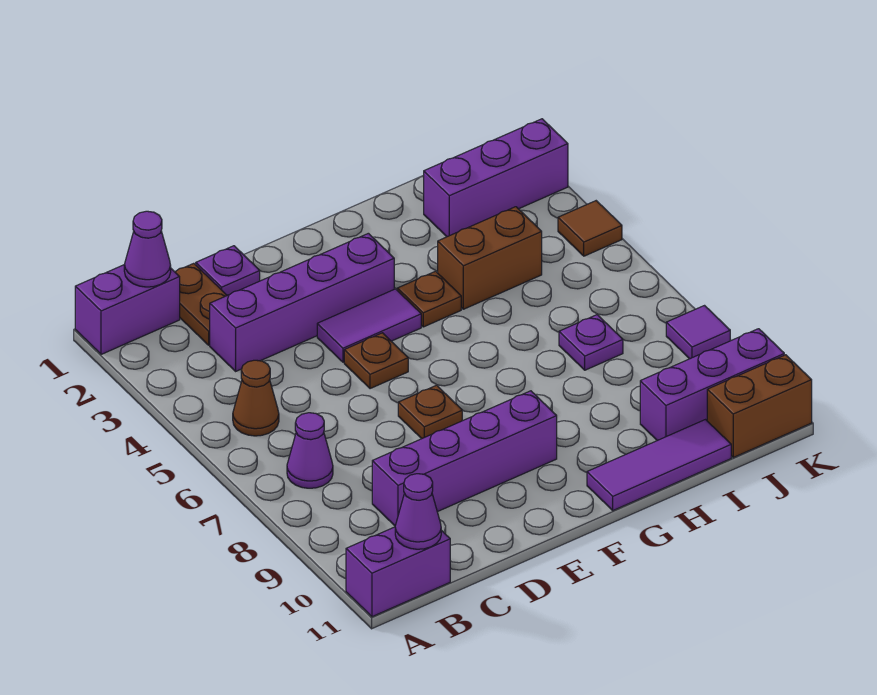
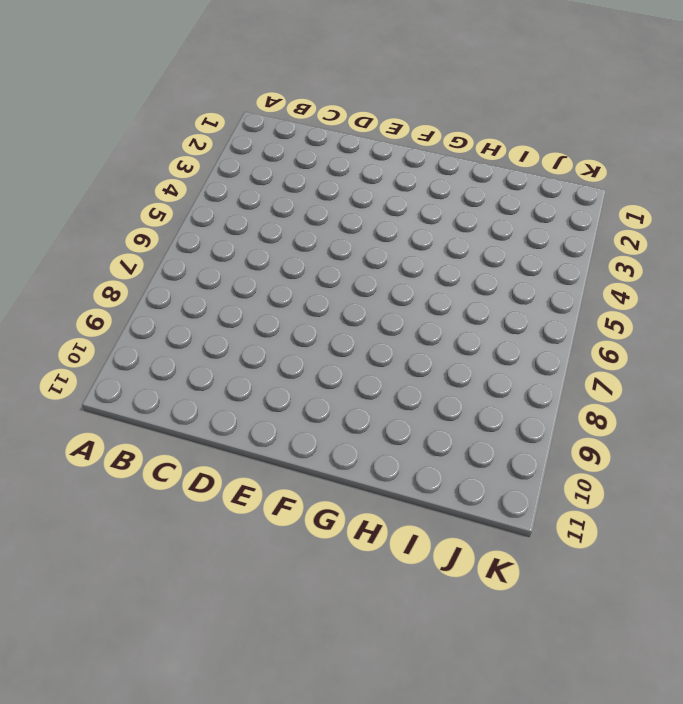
none -> purple brick A1:B1 level 1
none -> purple brick A11:B11 level 1
none -> brown cone B5 level 1

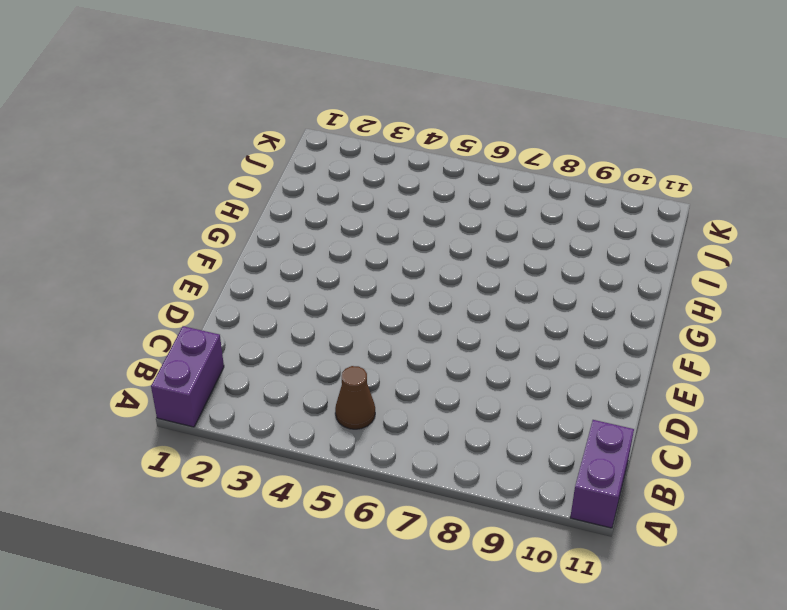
none -> purple cone B7 level 1
none -> brown plate C1:C2 level 1
none -> purple brick C3:F3 level 1

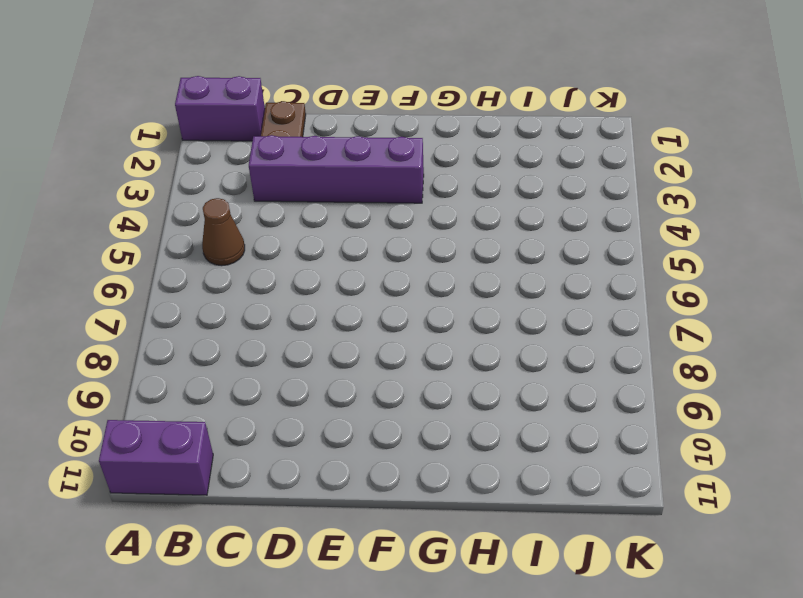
none -> purple cone B7 level 1
none -> purple brick C9:F9 level 1
none -> purple plate D1 level 1

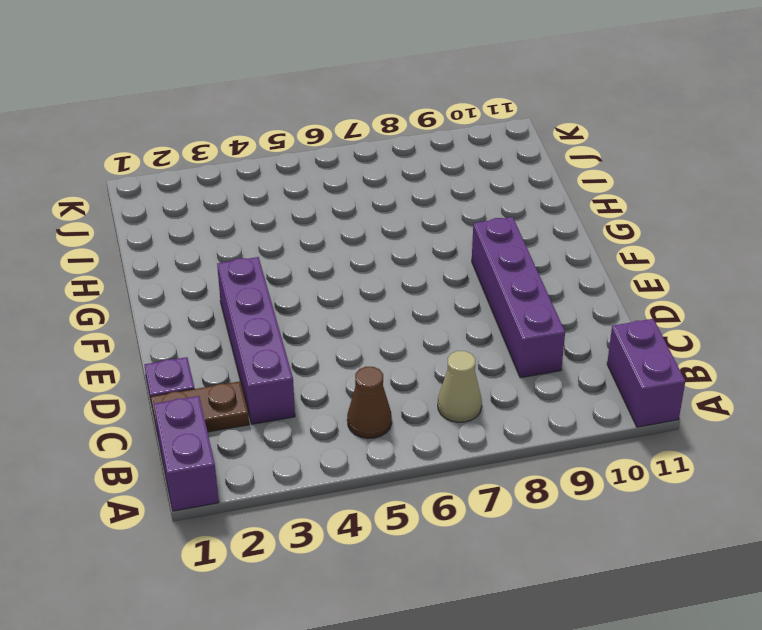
tan cone B7 level 1 -> purple cone B7 level 1
none -> purple tile E4:F4 level 1
none -> brown plate E5 level 1
none -> brown plate E7 level 1

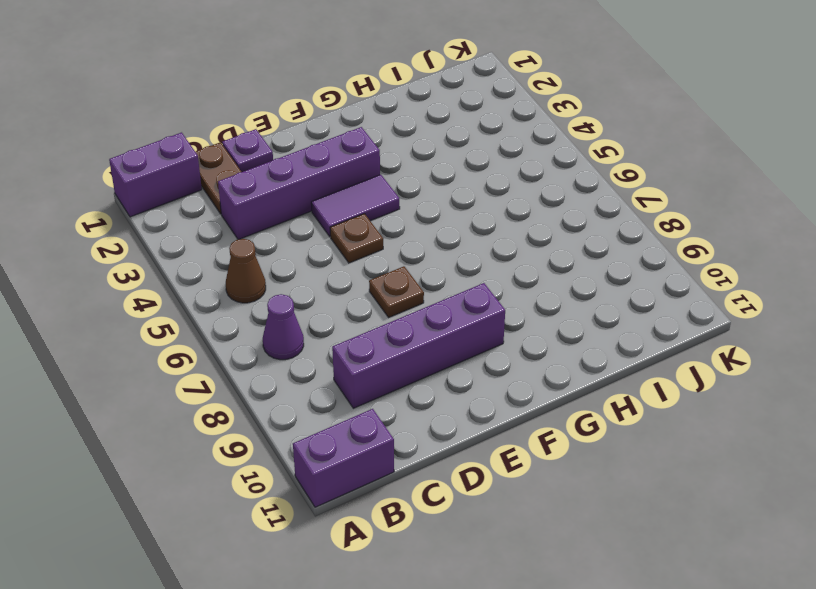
none -> brown plate G4 level 1
none -> purple tile G11:I11 level 1
none -> brown brick H4:I4 level 1

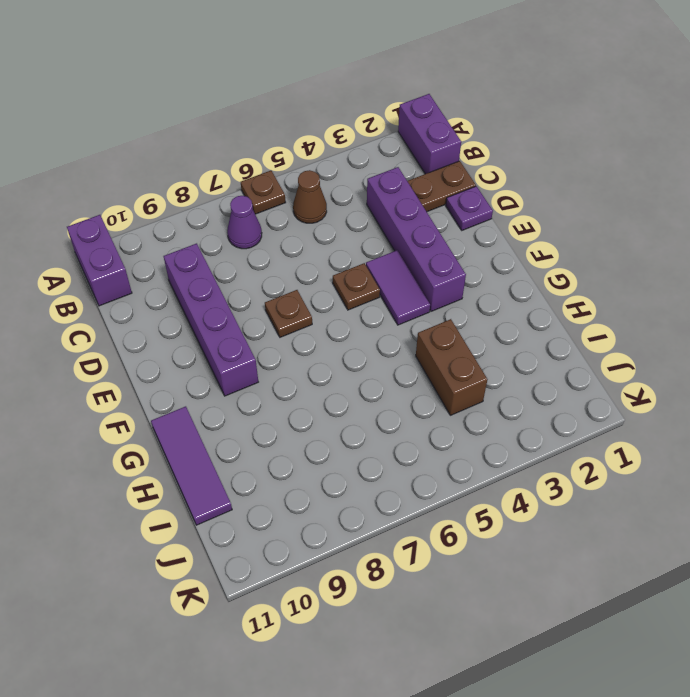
brown plate A6 level 1 -> brown plate G4 level 1
none -> purple brick I2:K2 level 1
none -> purple plate I7 level 1
none -> purple brick I10:K10 level 1

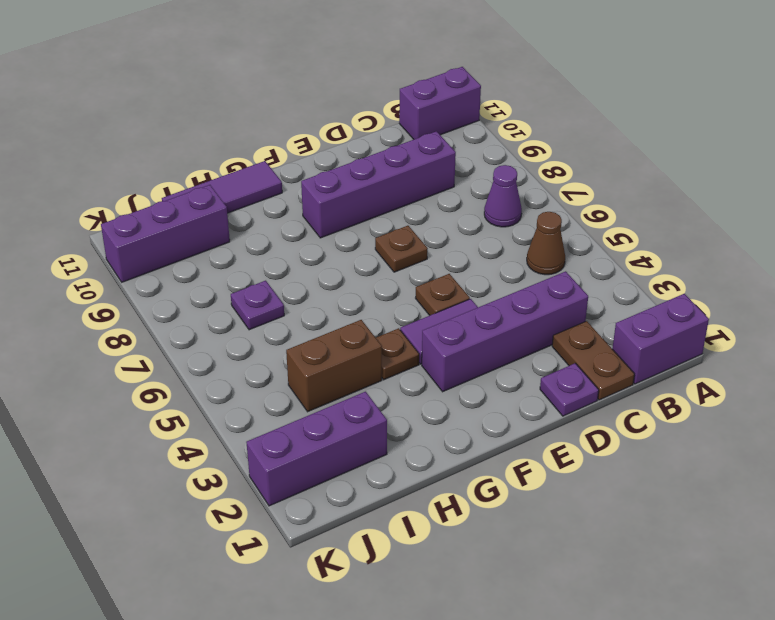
none -> brown brick J11:K11 level 1
none -> brown tile K4 level 1
none -> purple tile K8 level 1

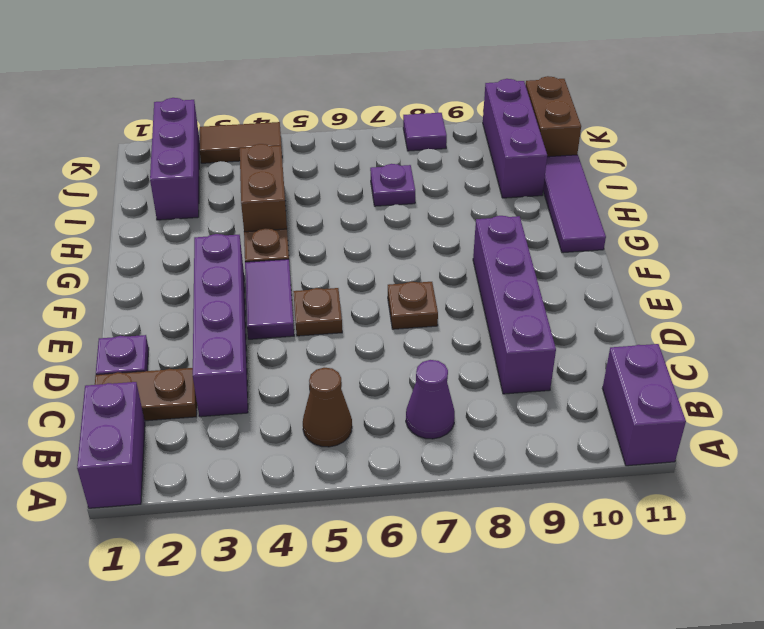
brown tile K3:K4 level 1 -> brown tile K4 level 1
none -> purple cone B1 level 2
none -> purple cone B11 level 2

